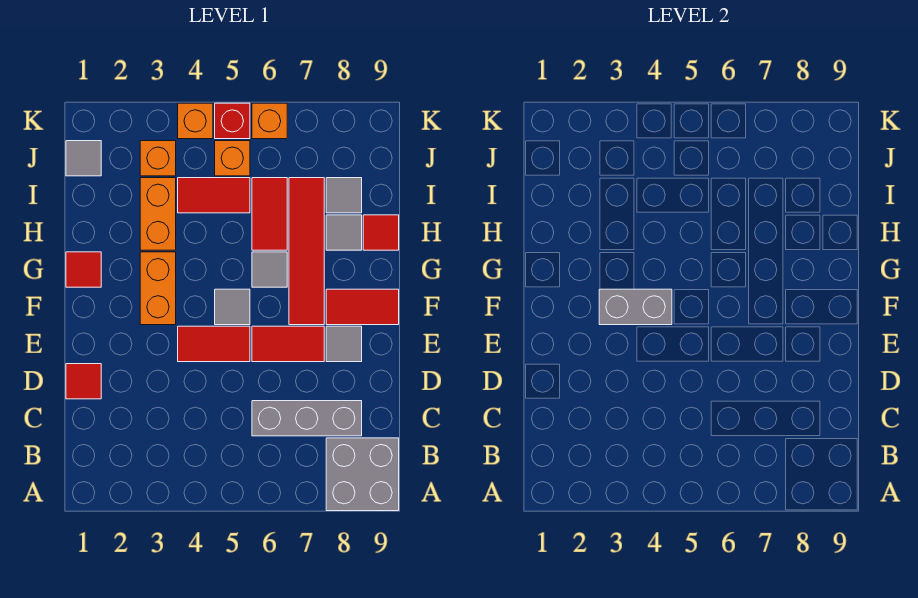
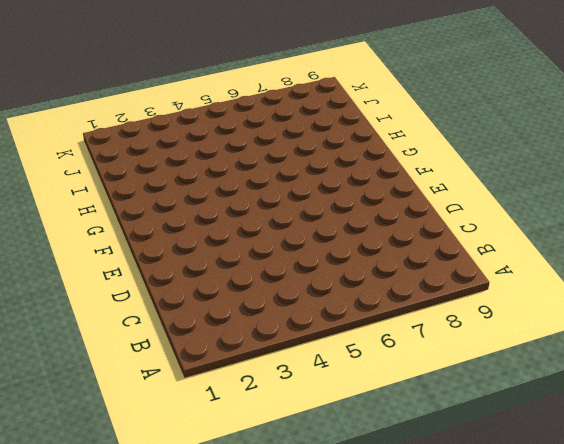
none -> grey brick A8:B9 level 1
none -> grey brick C6:C8 level 1
none -> red tile D1 level 1

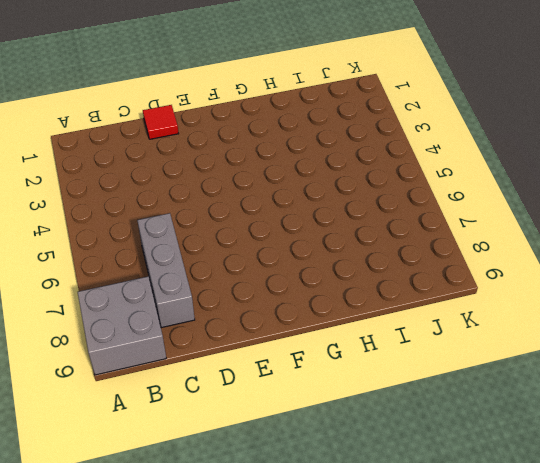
none -> red tile E4:E5 level 1
none -> red tile E6:E7 level 1
none -> grey tile E8 level 1

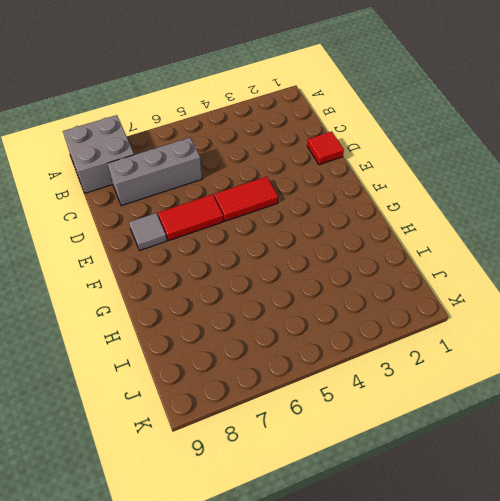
none -> orange brick F3:G3 level 1
none -> grey tile F5 level 1
none -> red tile F7:I7 level 1

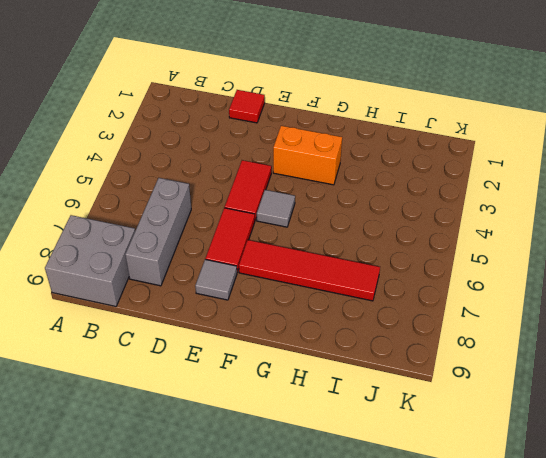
none -> red tile F8:F9 level 1
none -> red tile G1 level 1
none -> grey tile G6 level 1

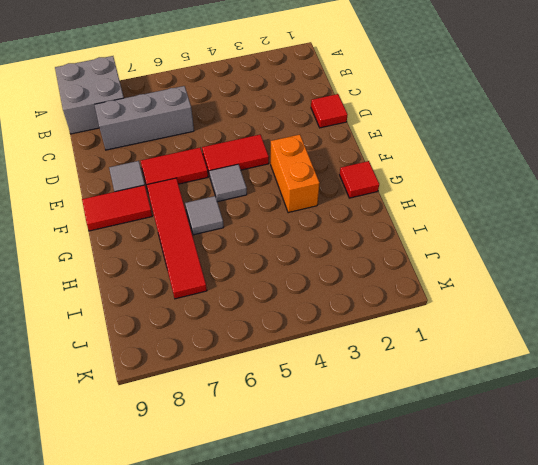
none -> orange brick H3:I3 level 1
none -> red tile H6:I6 level 1
none -> grey tile H8 level 1

